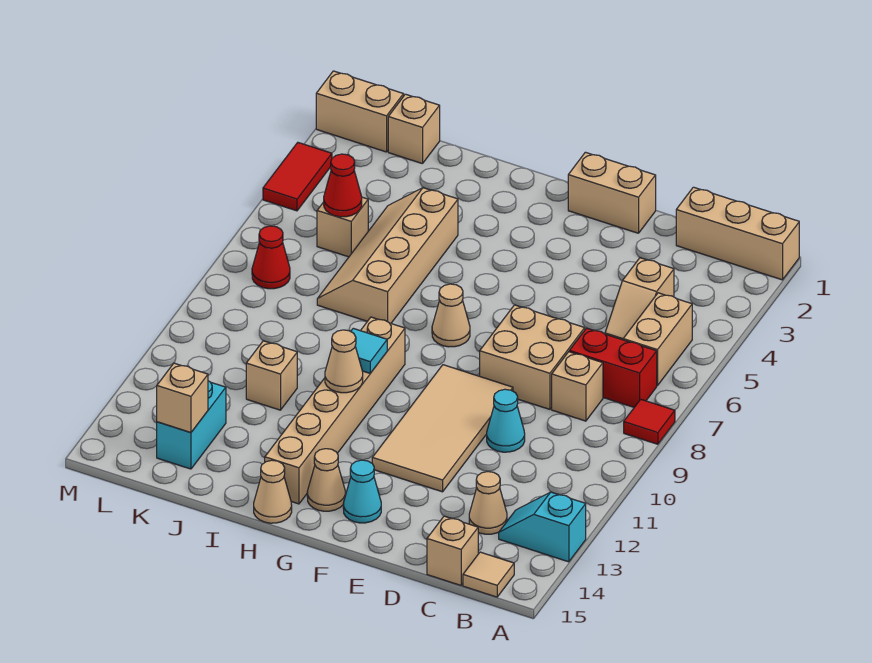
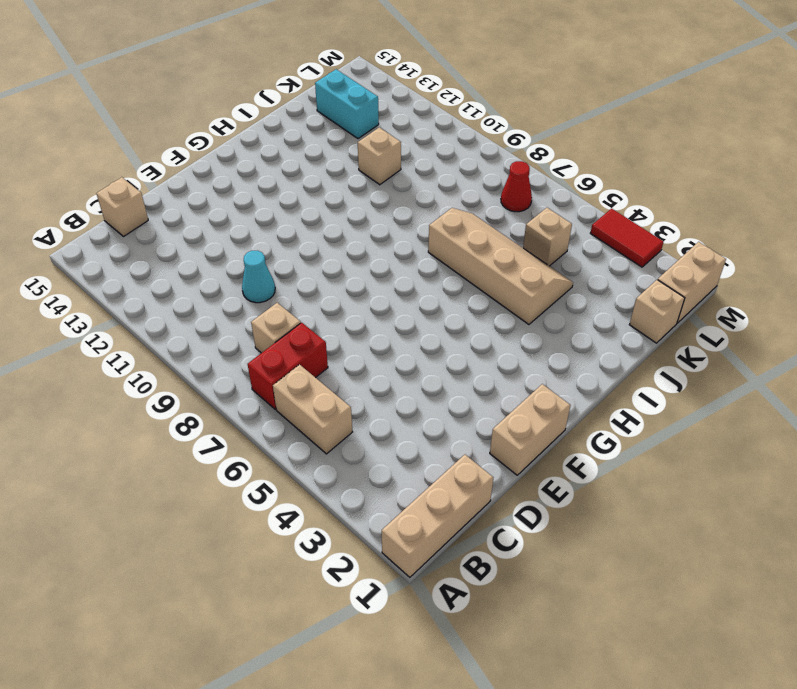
none -> red tile A8 level 1
none -> cyan slope A13:B13 level 1 top A
none -> tan tile B15 level 1
none -> tan slope C4:C5 level 1 top 4

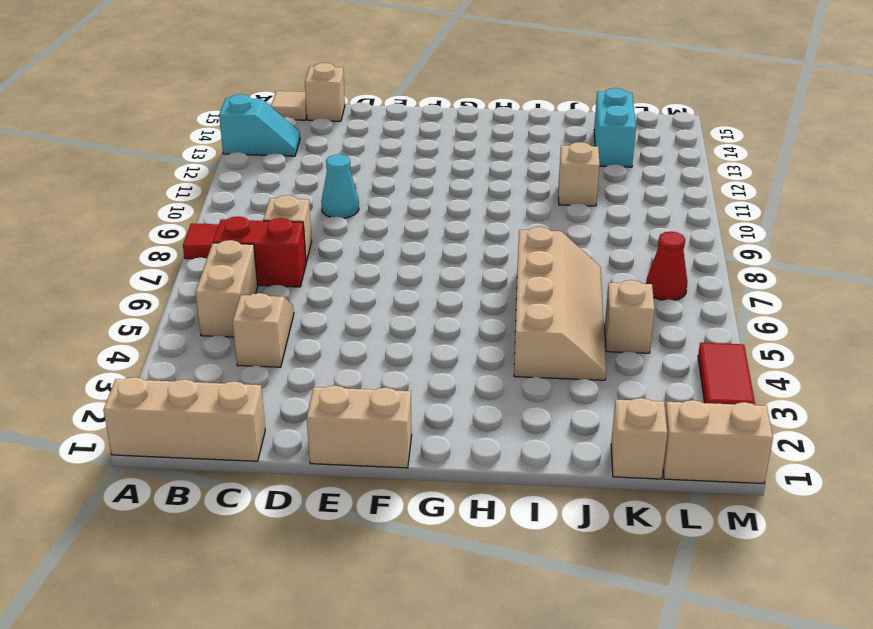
none -> tan cone C13 level 1
none -> tan brick D7:E8 level 1
none -> tan tile E9:F12 level 1
none -> cyan cone F14 level 1

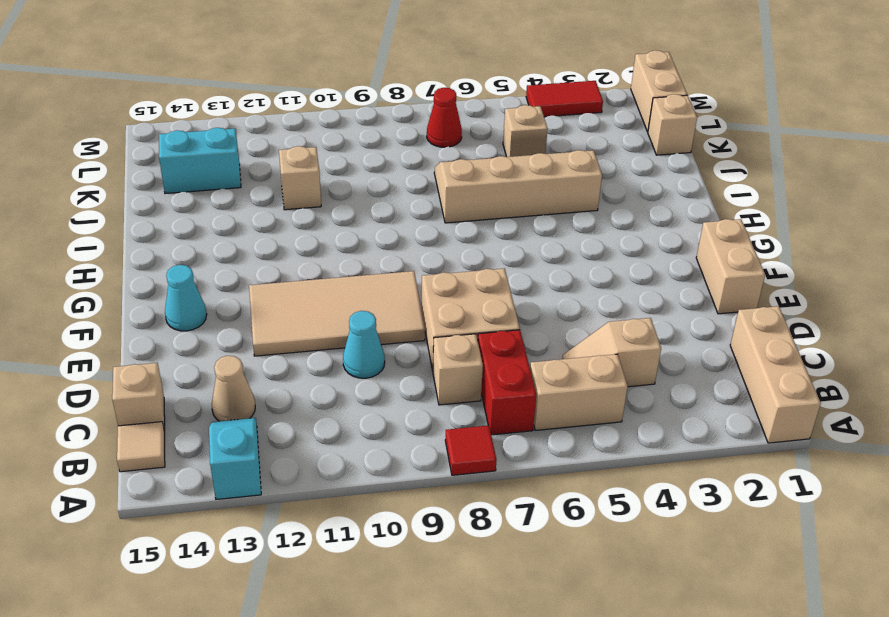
none -> tan cone G7 level 1
none -> tan cone G14 level 1
none -> tan brick H9:H14 level 1
none -> tan cone H15 level 1

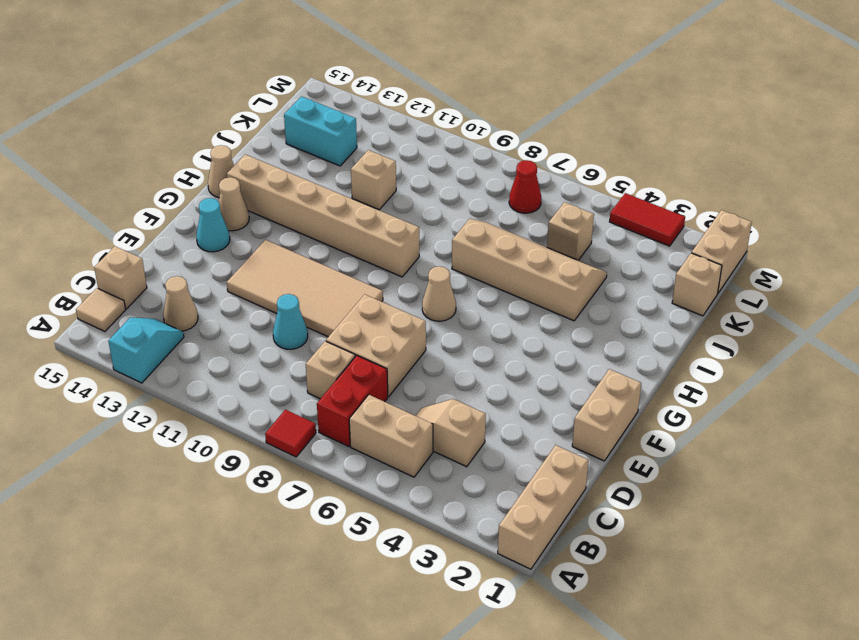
none -> cyan tile H10 level 2
none -> tan cone H11 level 2
none -> red cone K5 level 2
none -> tan brick K14 level 2

